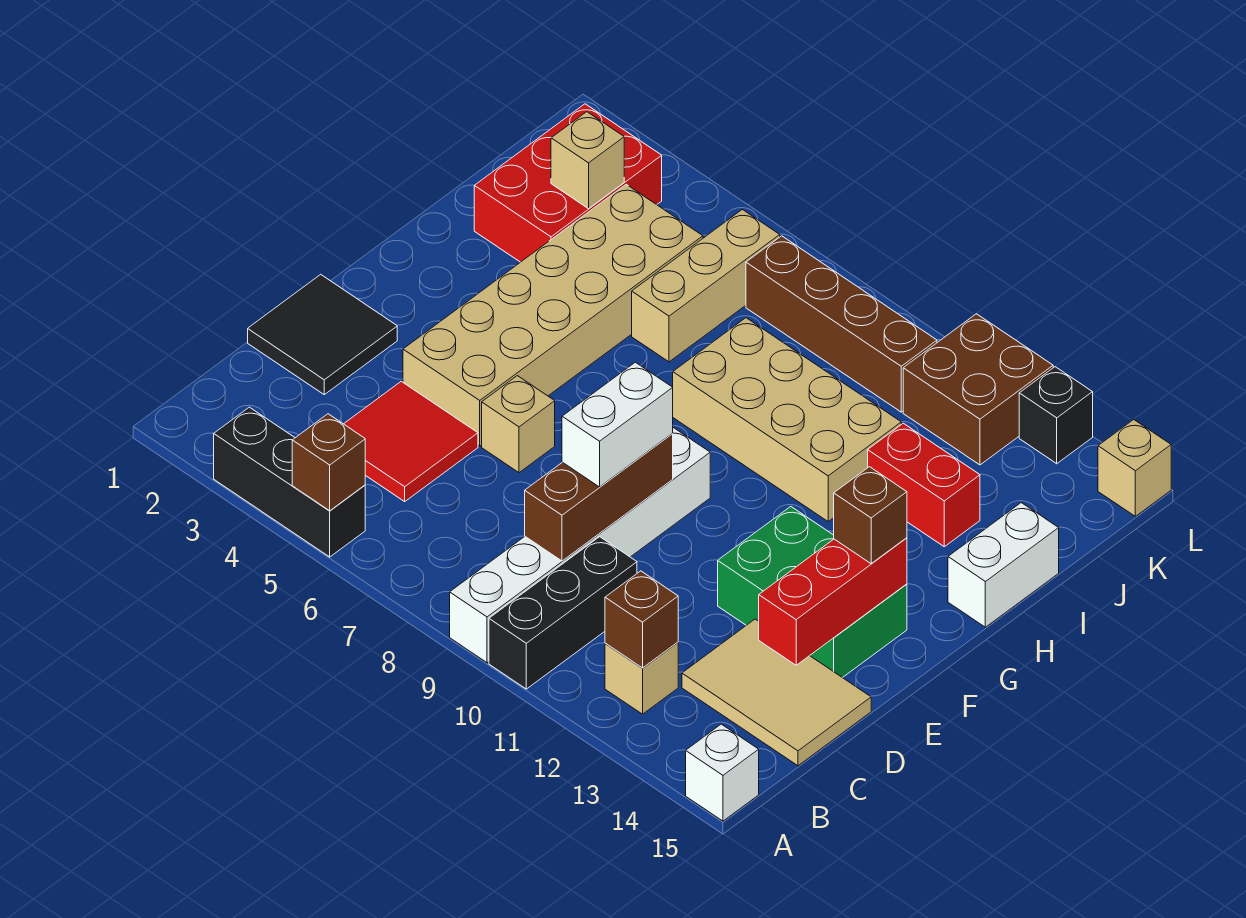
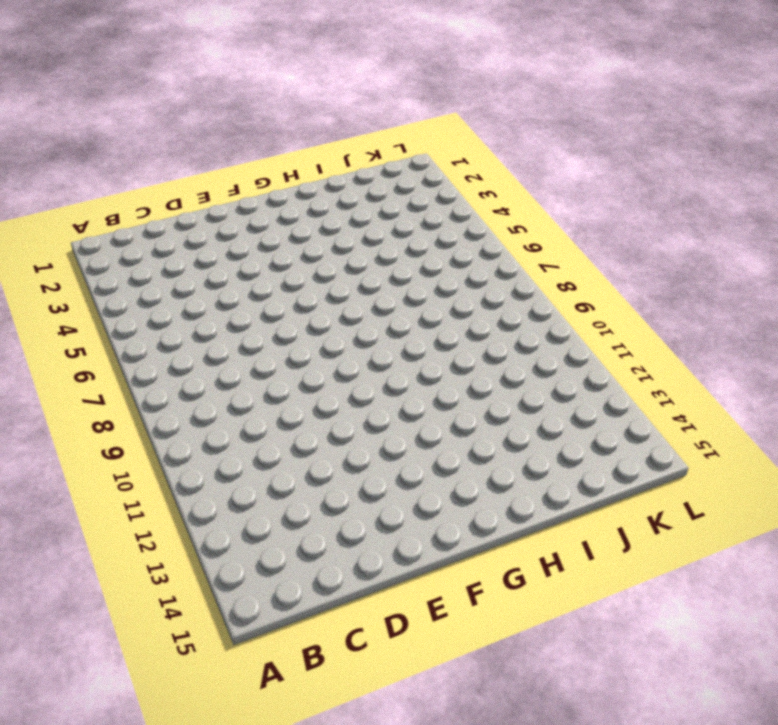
none -> black brick A3:A5 level 1
none -> white brick A9:F9 level 1
none -> black brick A10:C10 level 1

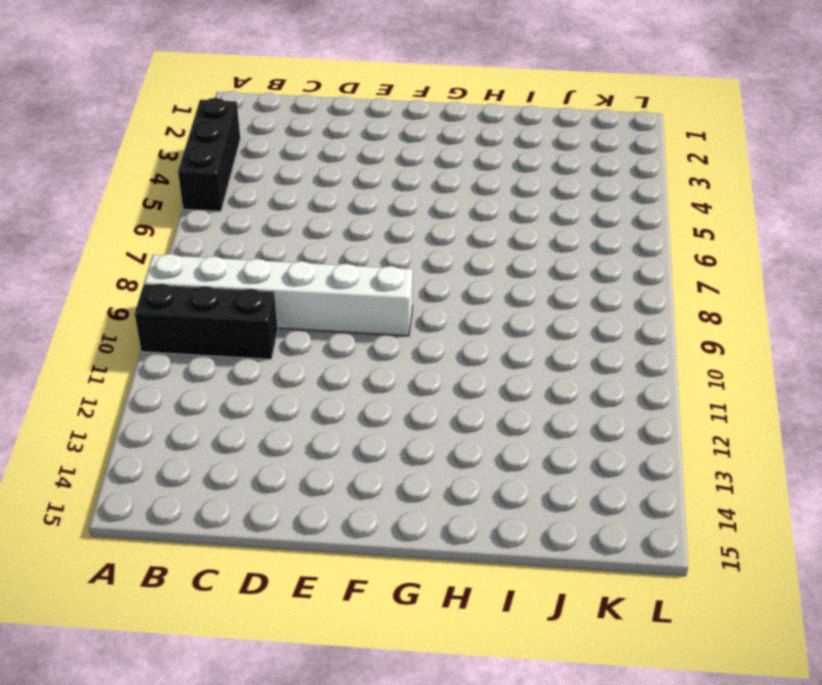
none -> white brick A15 level 1
none -> tan brick B12 level 1
none -> red tile C4:D5 level 1

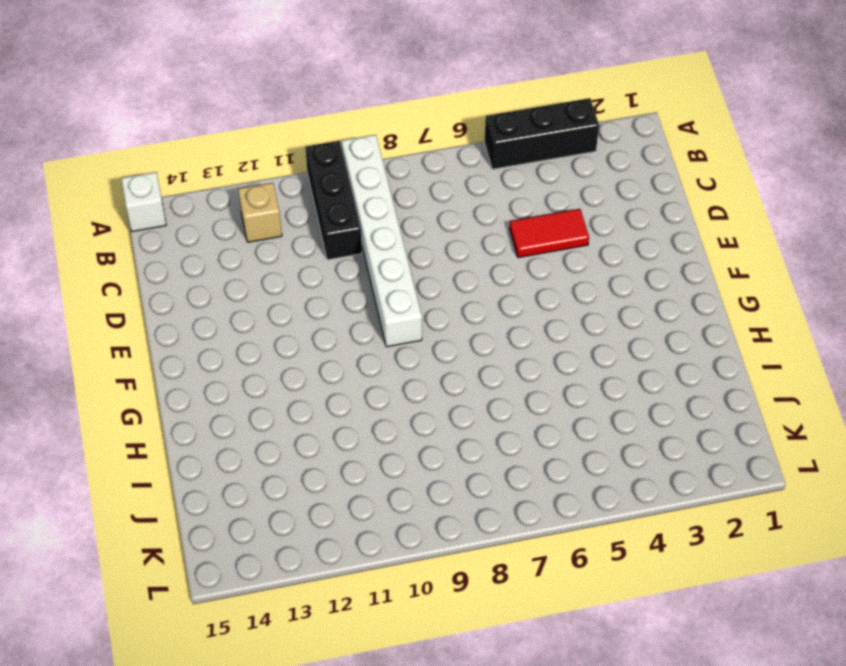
red tile D4:D5 level 1 -> red tile C4:D5 level 1
none -> tan tile C13:D15 level 1
none -> black tile D1:E2 level 1
none -> tan brick E4:J5 level 1

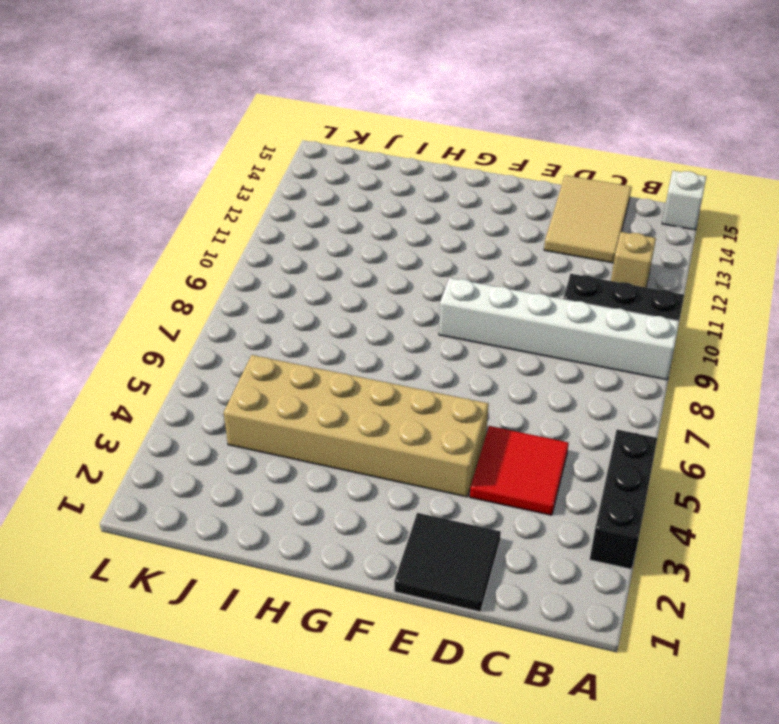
none -> tan brick E6 level 1
none -> green brick E12:F14 level 1
none -> tan brick H8:I11 level 1

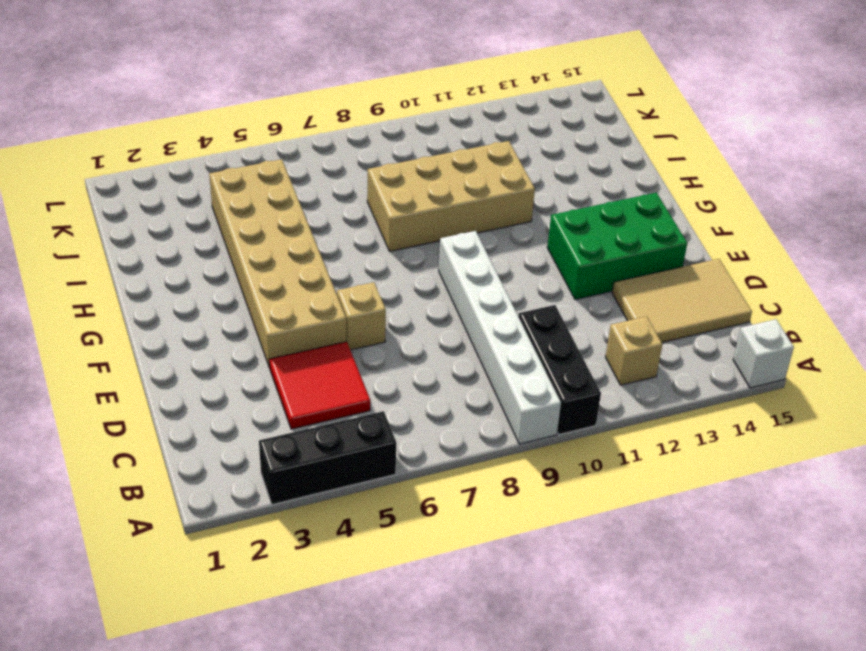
none -> black tile D1:E2 level 1
none -> white brick H15:I15 level 1
none -> red brick I2:K3 level 1

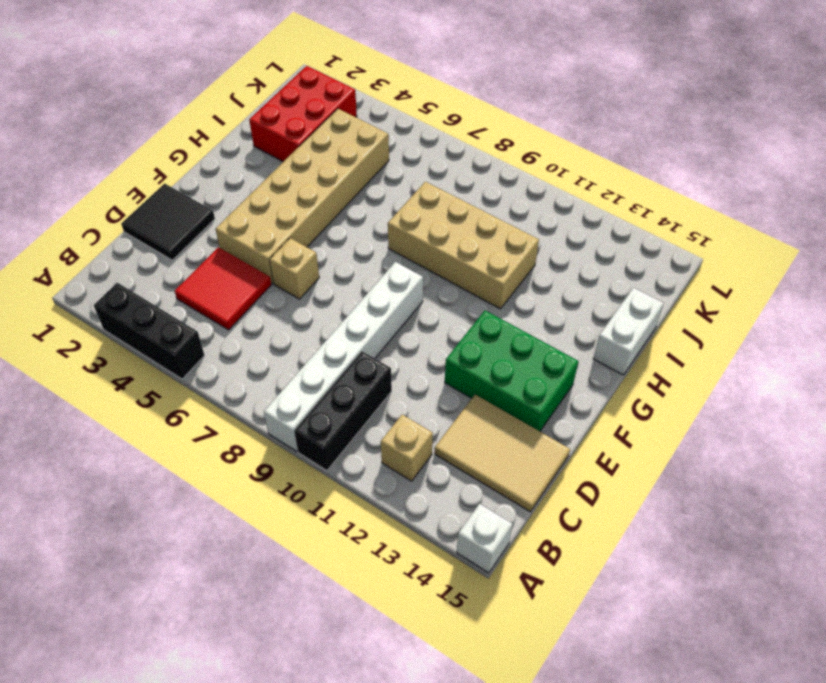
none -> tan brick I6:K6 level 1
none -> red brick I12:I13 level 1
none -> brown brick K7:K10 level 1

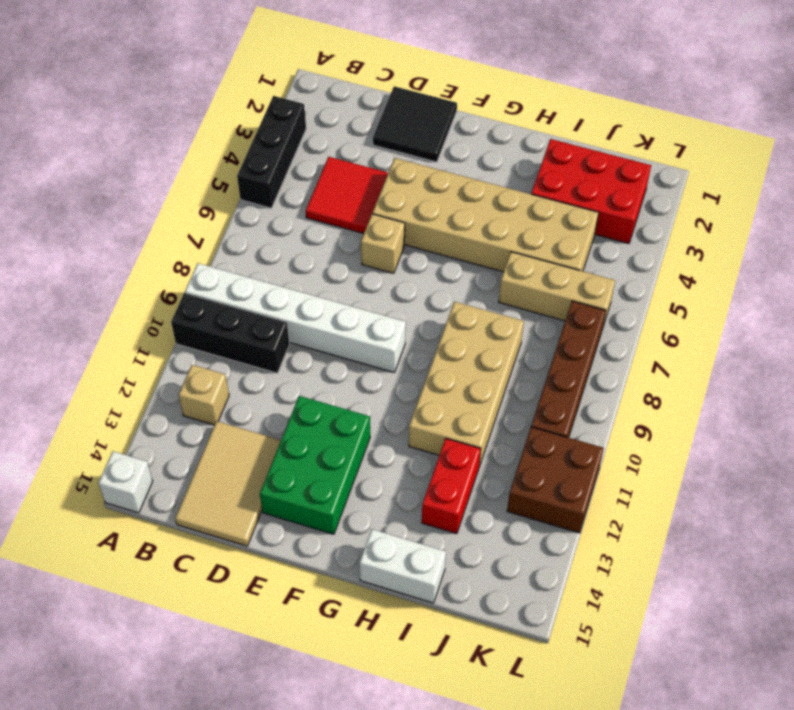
none -> black brick L13 level 1
none -> tan brick L15 level 1
none -> brown brick A5 level 2

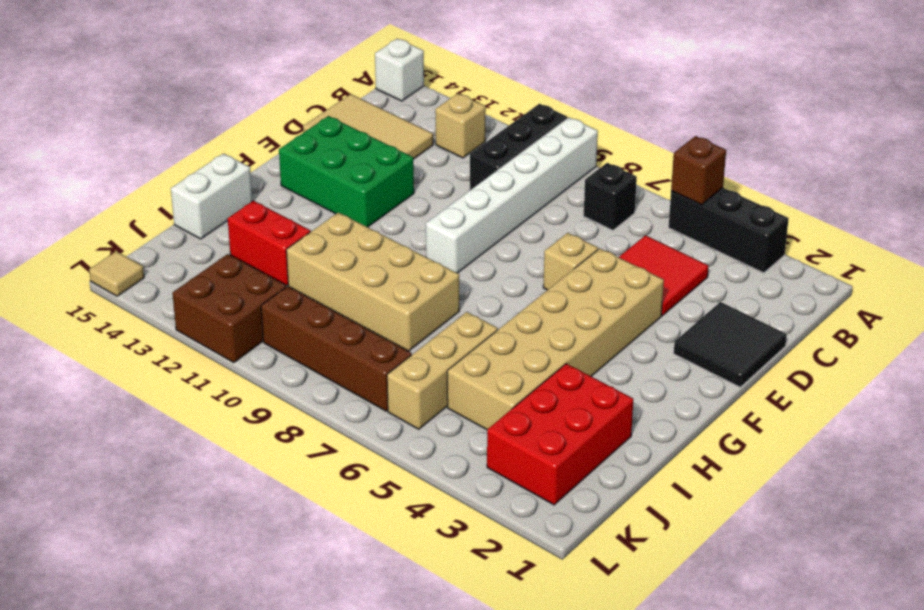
black brick B7 level 1 -> black brick L13 level 1
tan tile L15 level 1 -> tan brick L15 level 1
none -> brown brick B12 level 2
none -> brown brick C9:E9 level 2
none -> red brick D14:F14 level 2

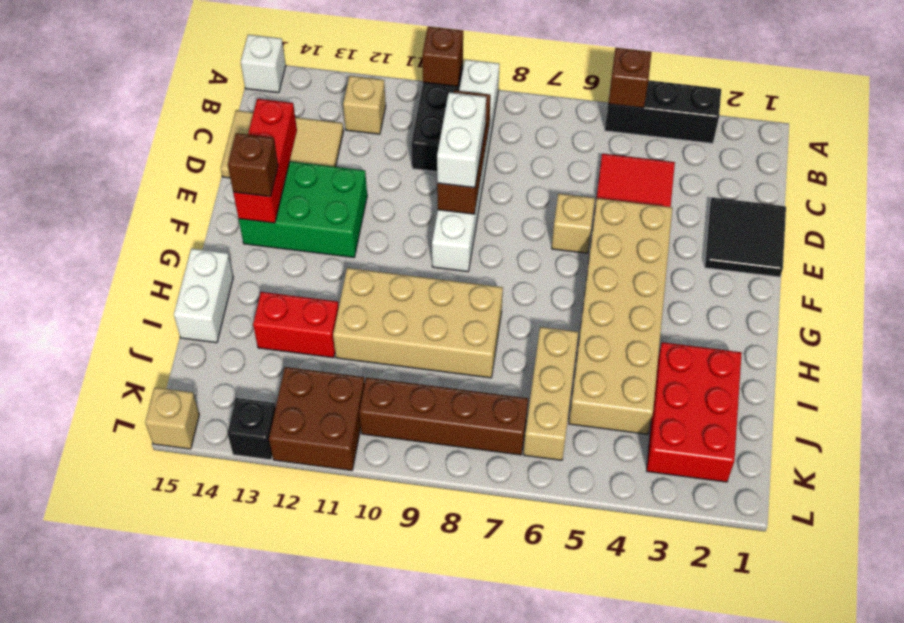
brown brick A10 level 2 -> brown brick B12 level 2
none -> tan brick J3 level 2

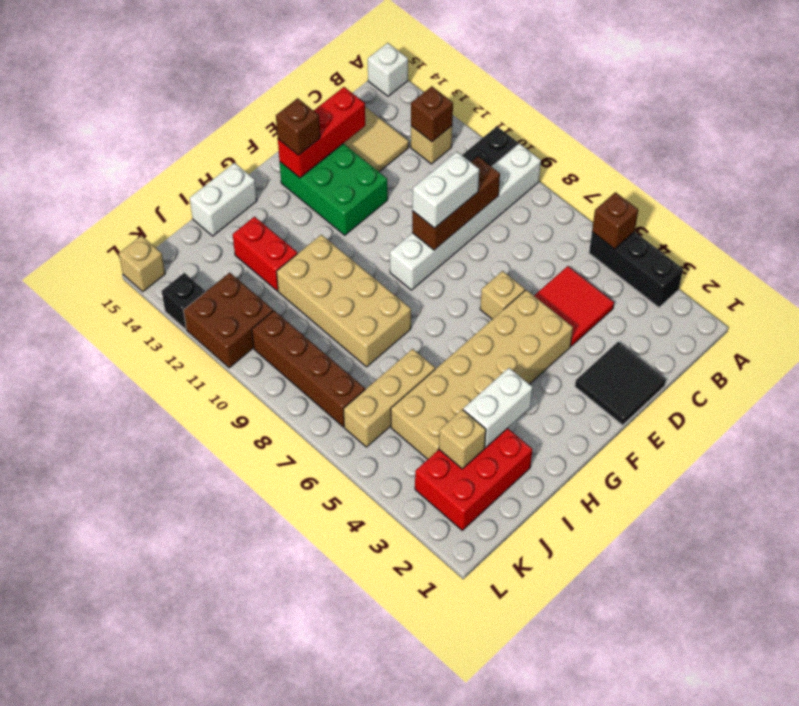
white brick H3:I3 level 2 -> none

